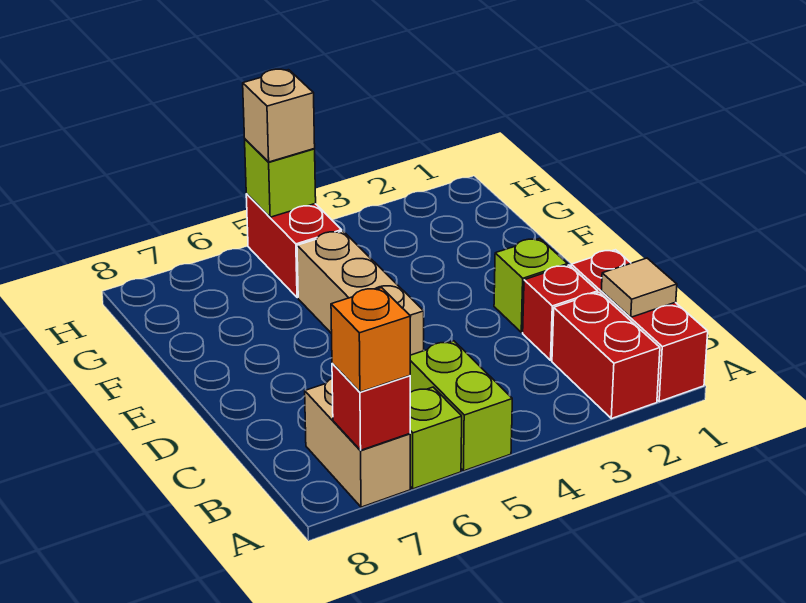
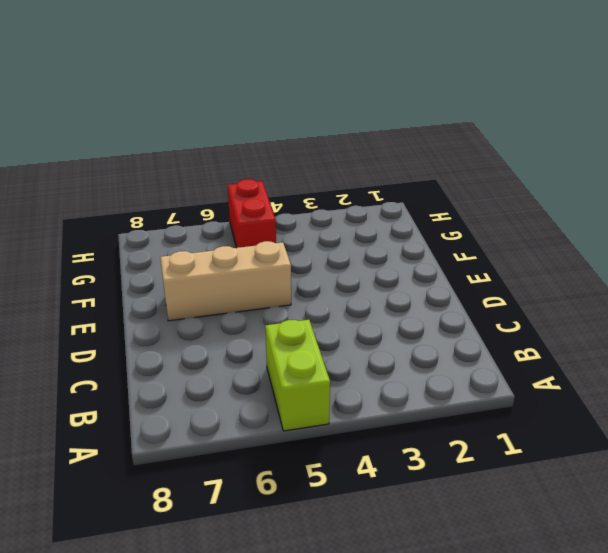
tan brick E5:E7 level 1 -> tan brick D5:F5 level 1
none -> red brick A1:C1 level 1
none -> red brick A2:B2 level 1
none -> lime brick A6 level 1

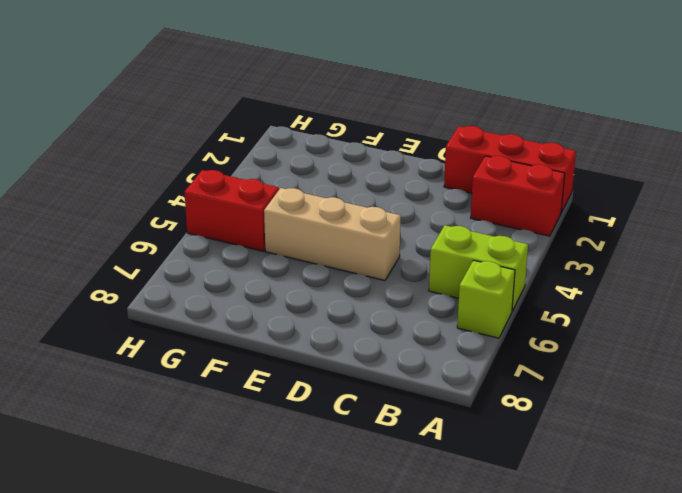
none -> tan brick A7:B7 level 1
none -> red brick C2 level 1
none -> lime brick D2 level 1

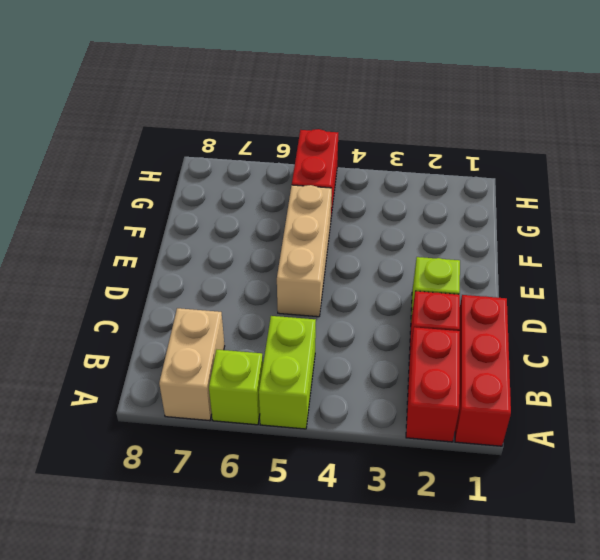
none -> red brick A7 level 2
none -> tan tile B1 level 2
none -> lime brick H5 level 2

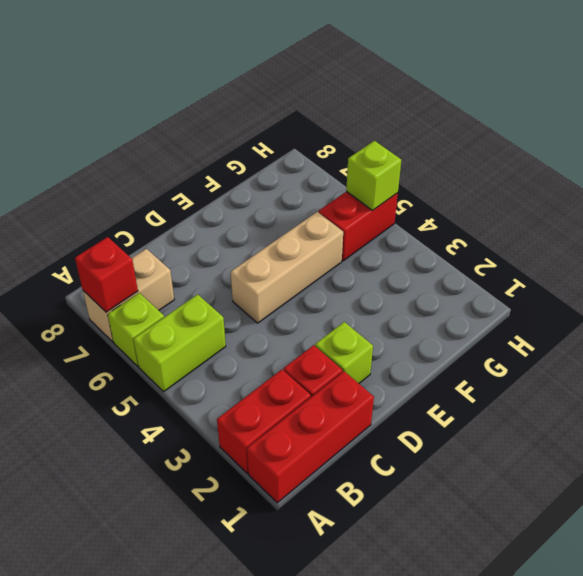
none -> tan tile B1 level 2
none -> orange brick A7 level 3
none -> tan brick H5 level 3

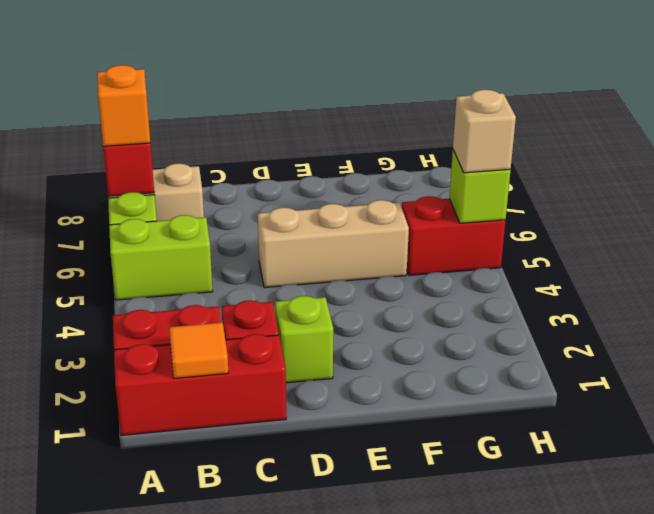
orange tile B1 level 2 -> tan tile B1 level 2

